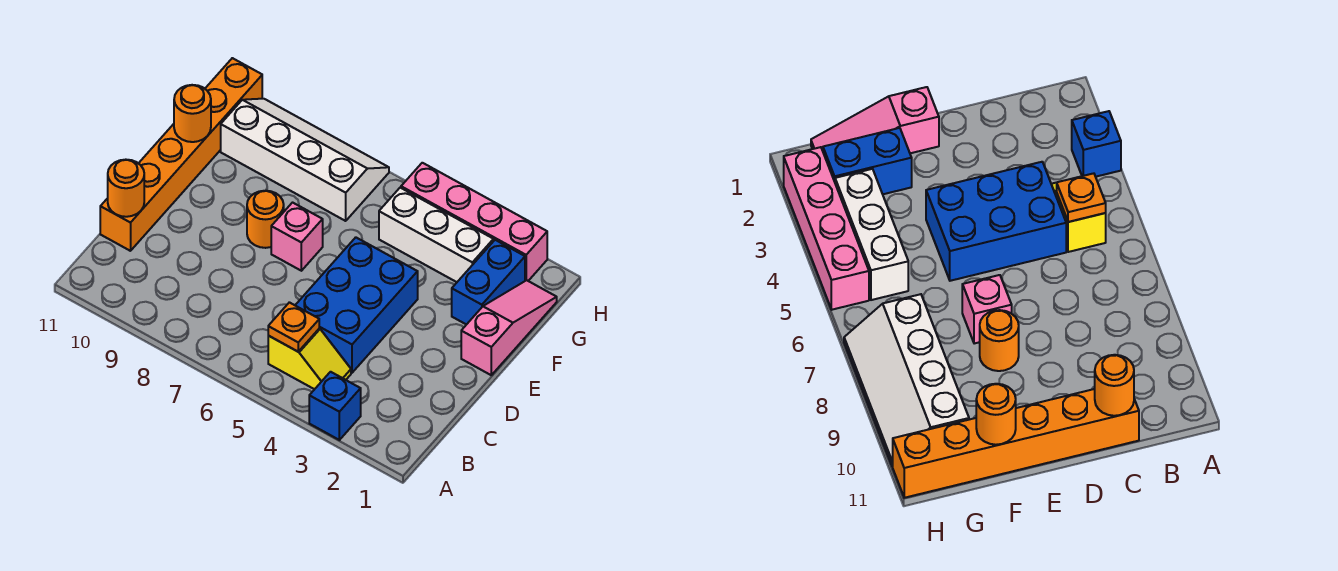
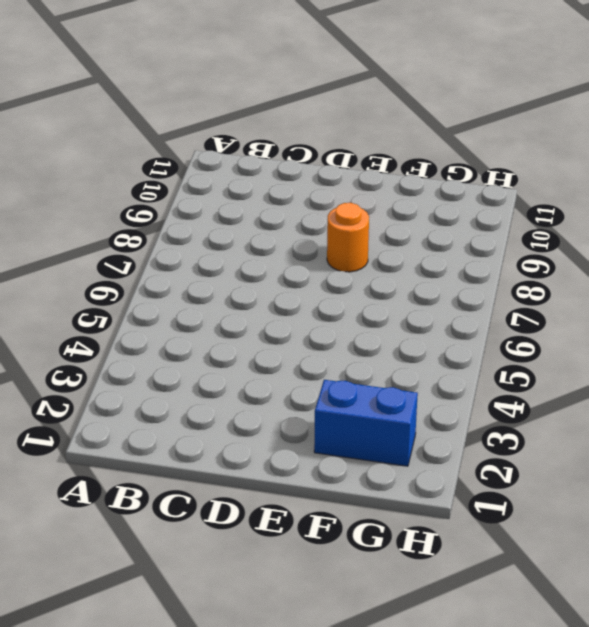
none -> blue brick A3 level 1
none -> yellow slope B4:B5 level 1 top 5
none -> blue brick C4:E5 level 1

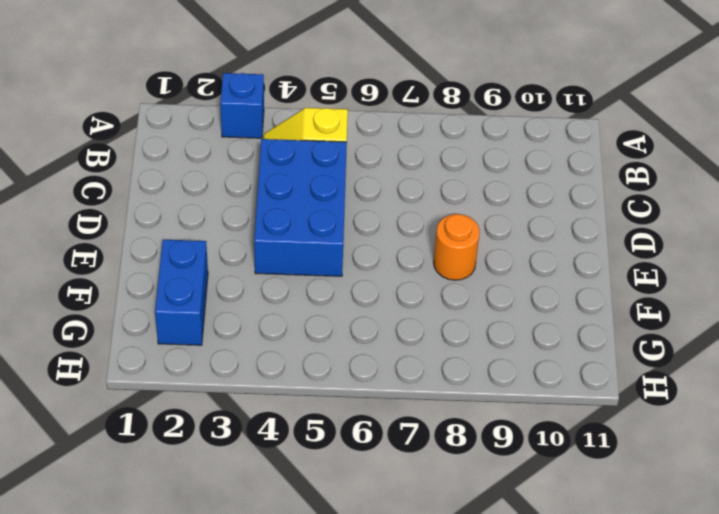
none -> orange brick C11:H11 level 1
none -> pink slope E1:G1 level 1 top E
none -> pink brick E7 level 1

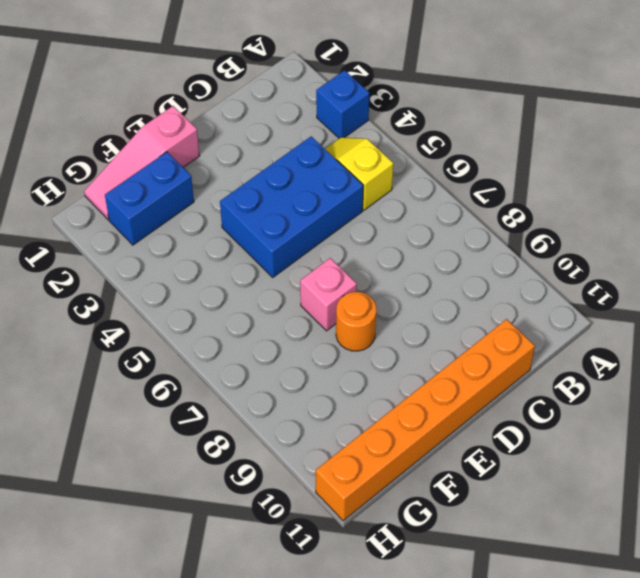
none -> white brick G3:G5 level 1
none -> white slope G7:H10 level 1 top G
none -> pink brick H2:H5 level 1

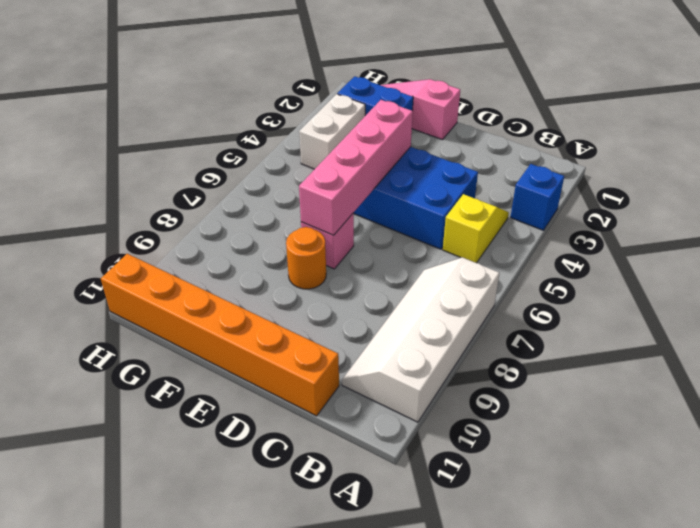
white slope A7:B10 level 1 top A -> white slope G7:H10 level 1 top G
pink brick E4:E7 level 2 -> pink brick H2:H5 level 1
white brick G3:G4 level 1 -> white brick G3:G5 level 1
none -> orange plate B5 level 2
none -> orange round brick C11 level 2
none -> orange round brick F11 level 2

